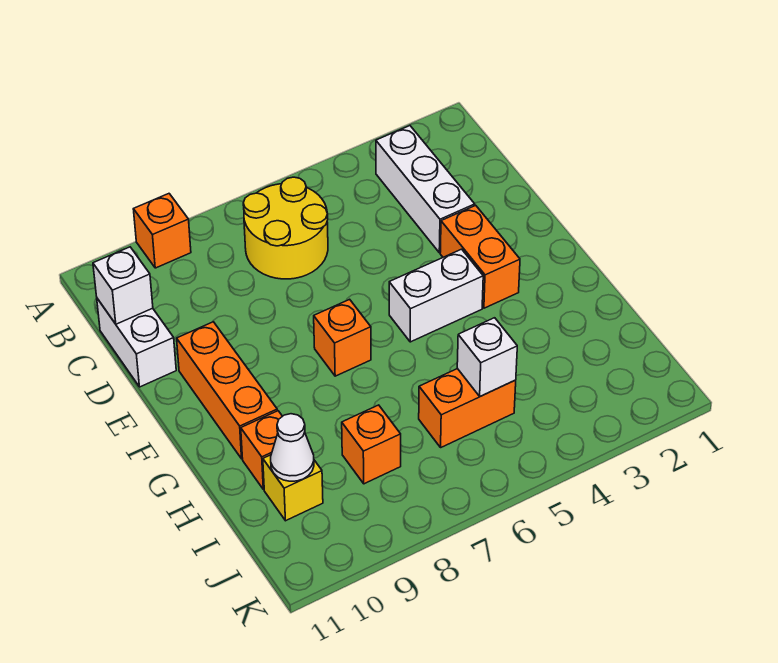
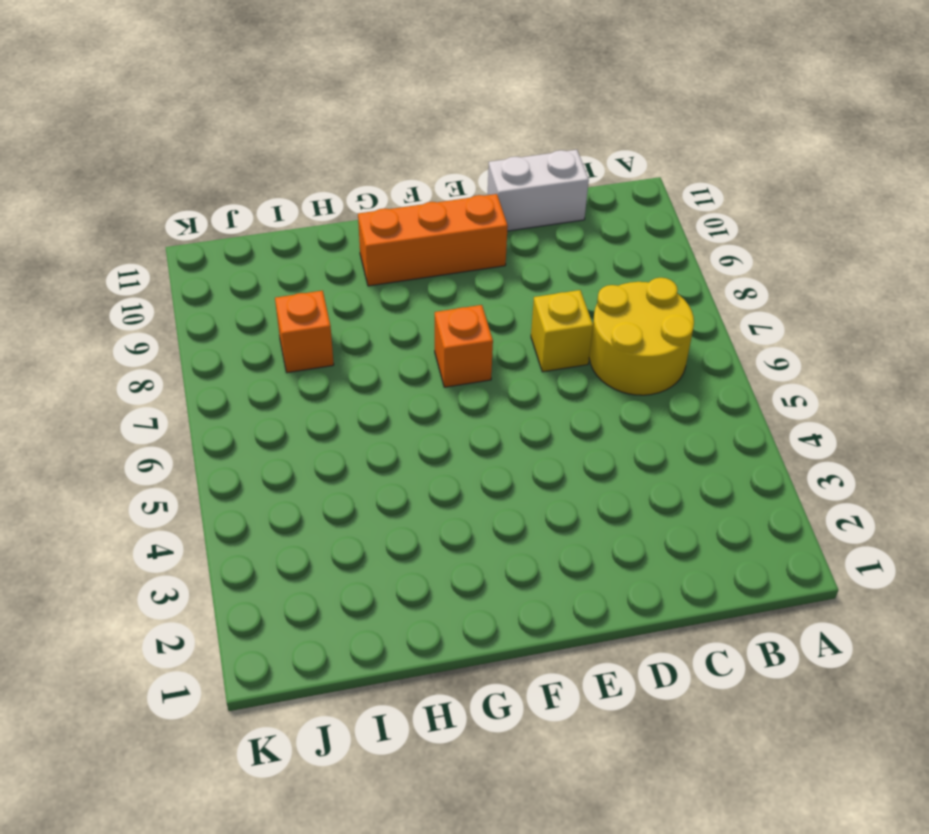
yellow brick D7 level 1 -> yellow brick I10 level 1
none -> orange brick A9 level 1
none -> white brick B3:D3 level 1
none -> orange brick E3:F3 level 1

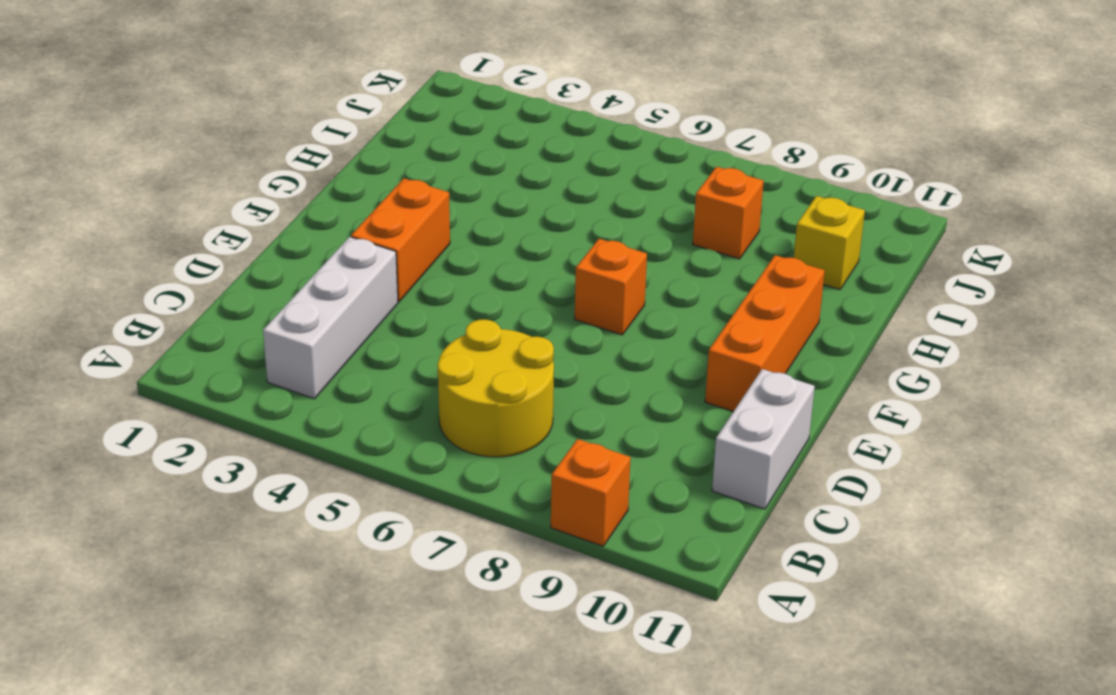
none -> white brick F4:F5 level 1
none -> orange brick H10 level 1
none -> orange brick I5:I6 level 1

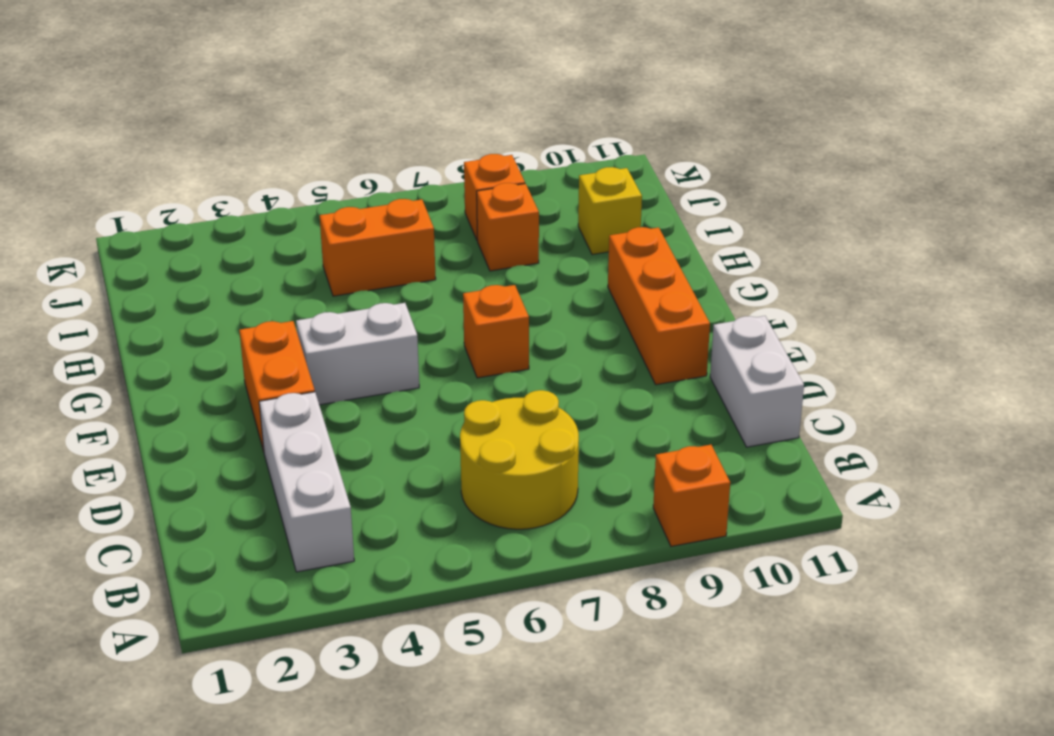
orange brick J8 level 1 -> orange brick H10 level 1
none -> white brick C11 level 2
none -> white brick I5 level 2
none -> white cone I10 level 2

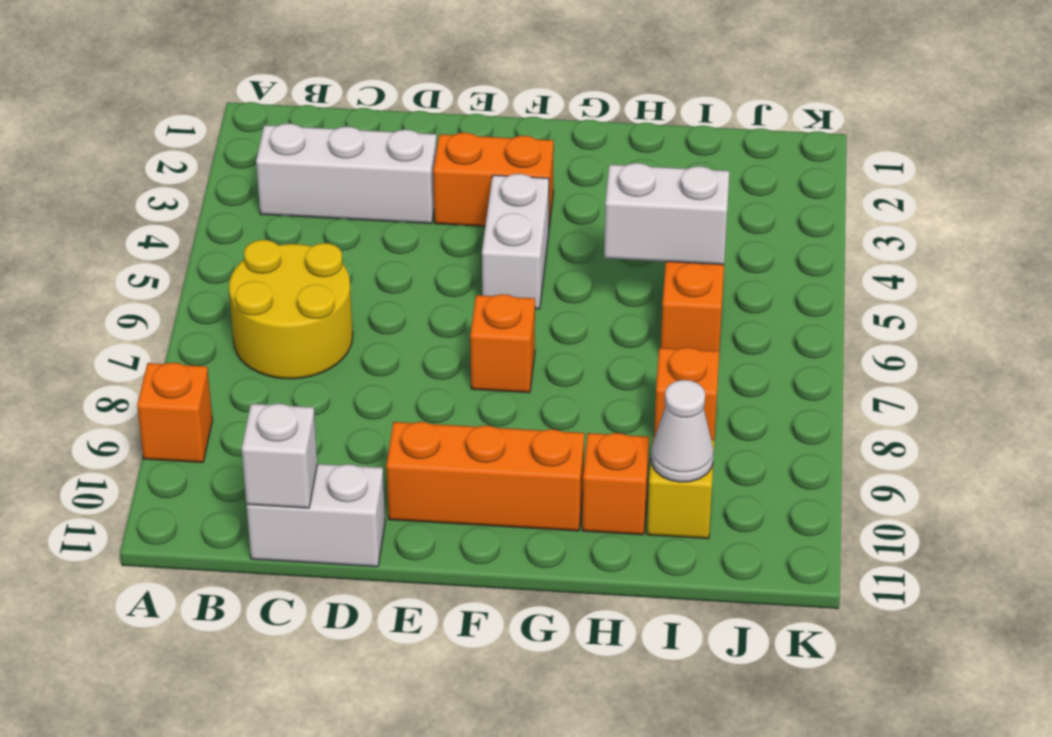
white brick H5:I5 level 2 -> white brick I5 level 2

